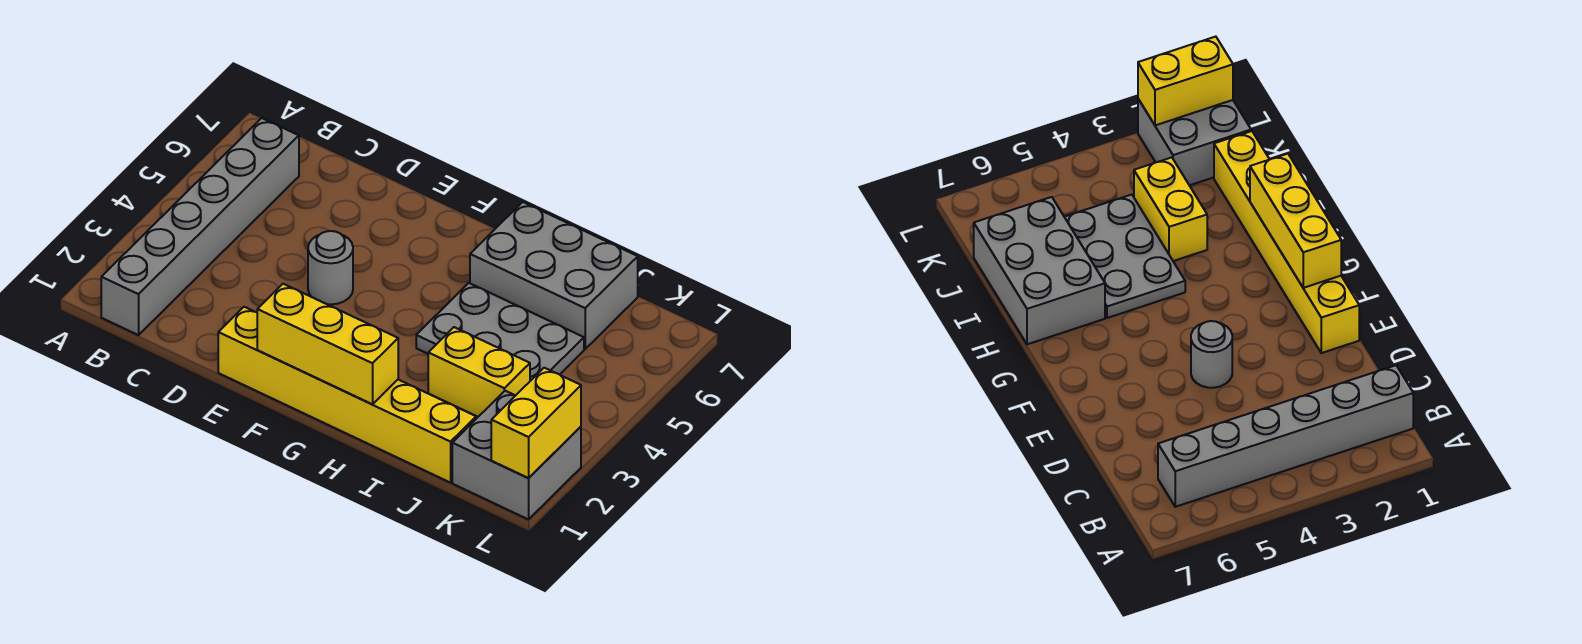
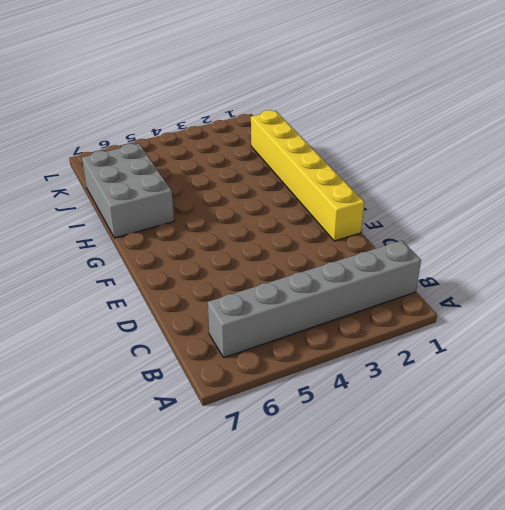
none -> grey round brick E4 level 1
none -> grey plate H4:J5 level 1

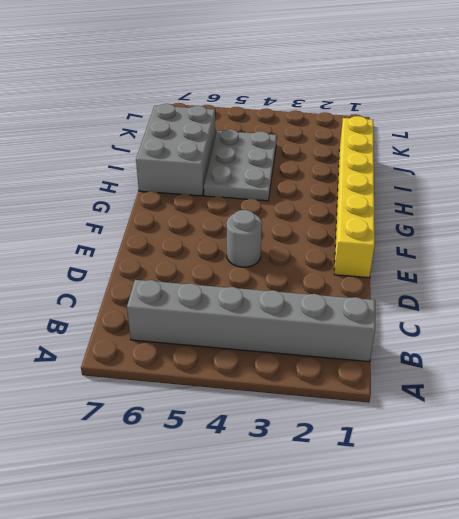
none -> yellow brick I3:J3 level 1
none -> grey brick K1:L2 level 1

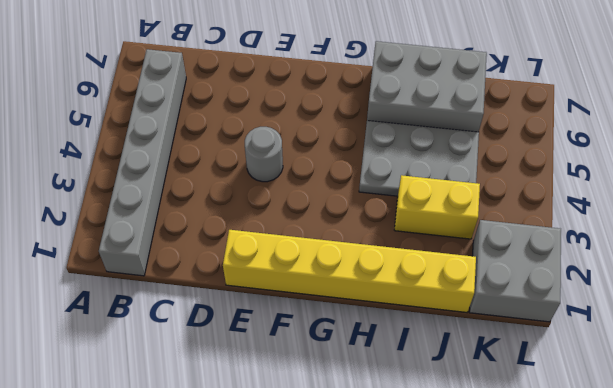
none -> yellow brick F1:H1 level 2
none -> yellow brick L1:L2 level 2

